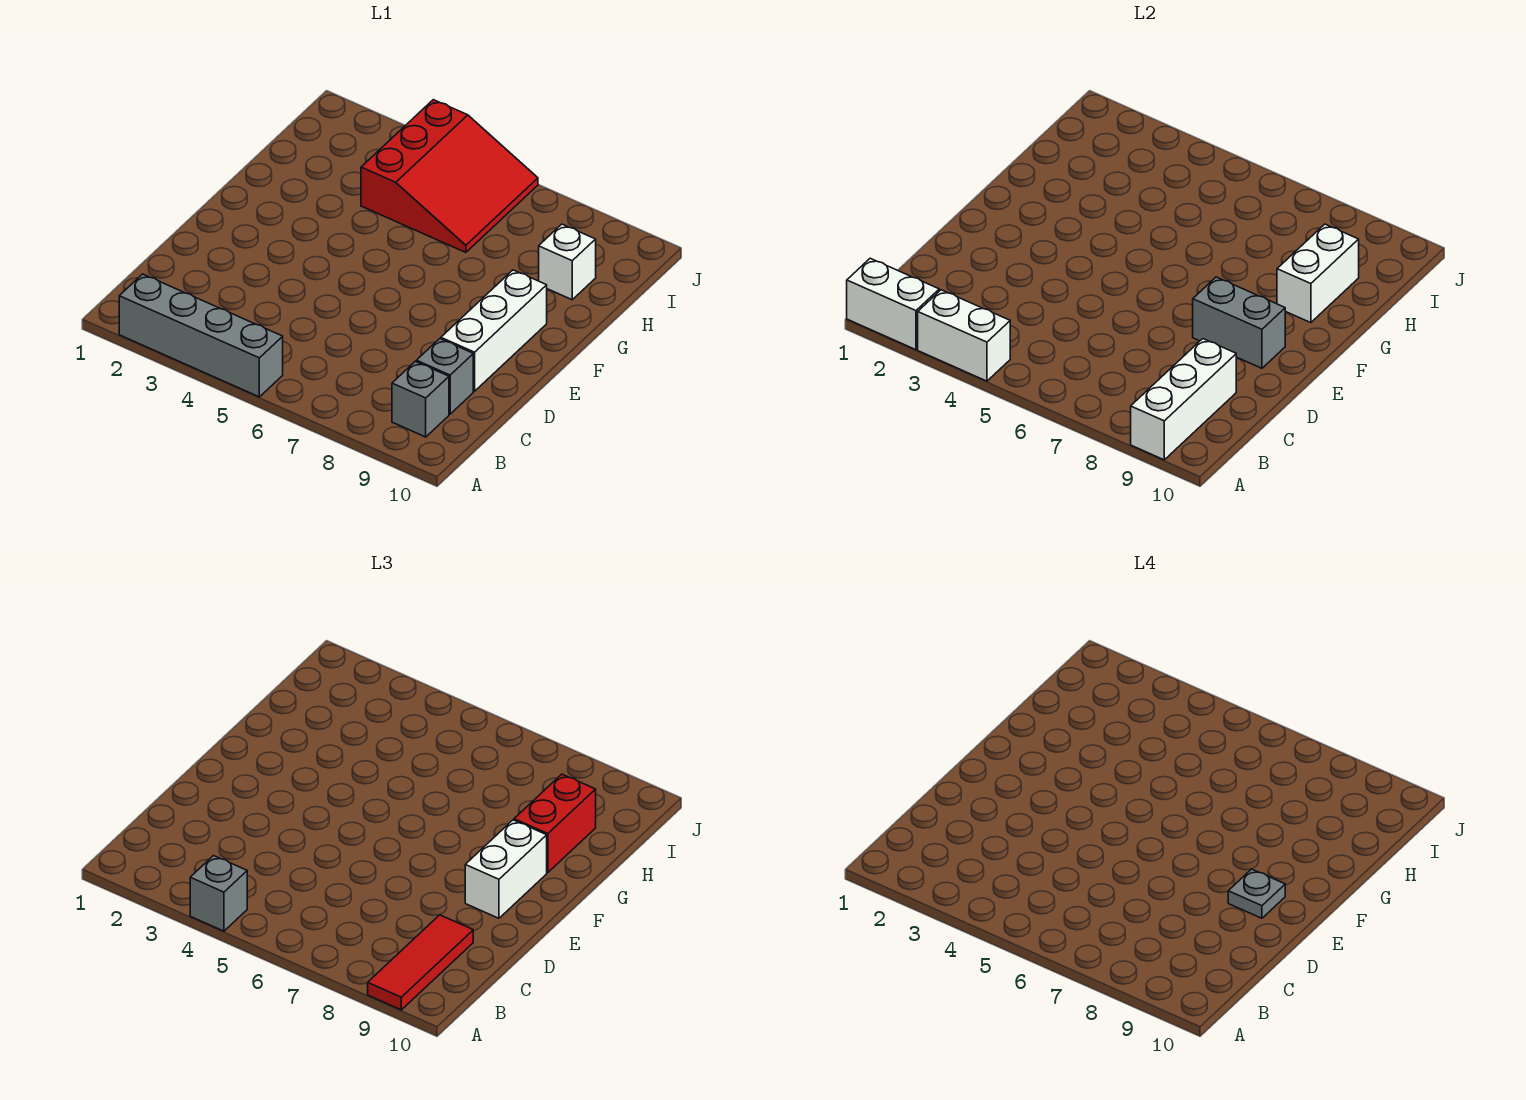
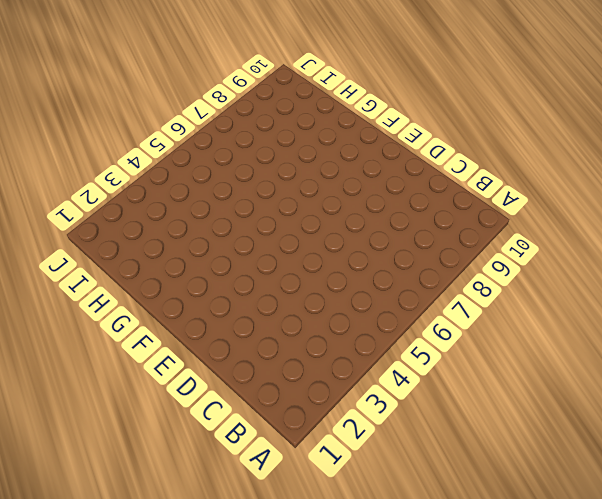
none -> grey brick A2:A5 level 1
none -> grey brick B9 level 1
none -> grey brick C9 level 1

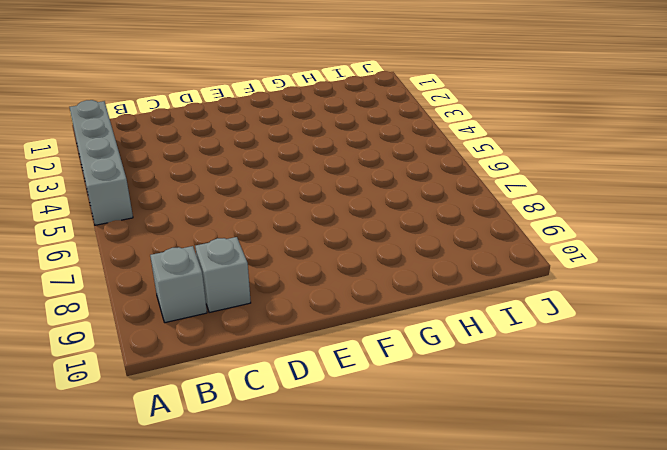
none -> white brick D9:F9 level 1
none -> red slope H4:J6 level 1 top 4
none -> white brick H9 level 1

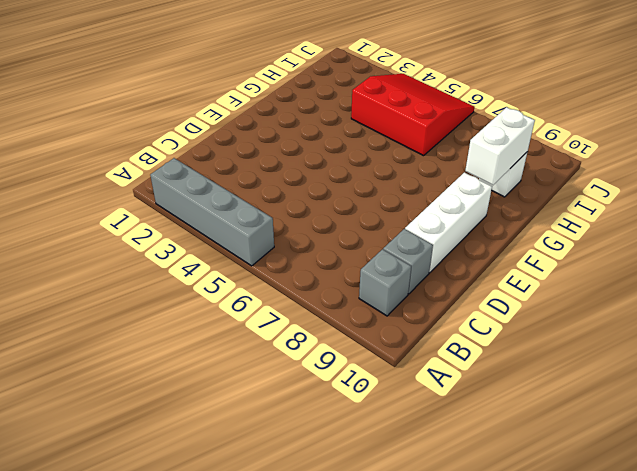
red slope H4:J6 level 1 top H -> red slope H4:J6 level 1 top 4
none -> white brick A1:A2 level 2
none -> white brick A3:A4 level 2
none -> white brick A9:C9 level 2

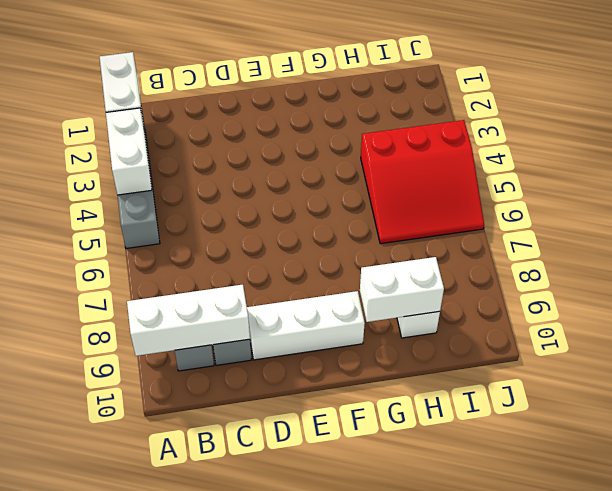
none -> grey brick E8:E9 level 2
none -> grey brick A4 level 3
none -> red tile A9:C9 level 3

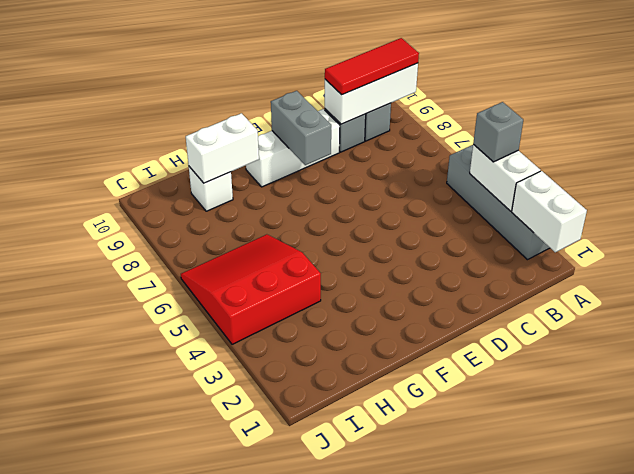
none -> white brick E9:F9 level 3
none -> red brick G9:H9 level 3
none -> grey plate E9 level 4

